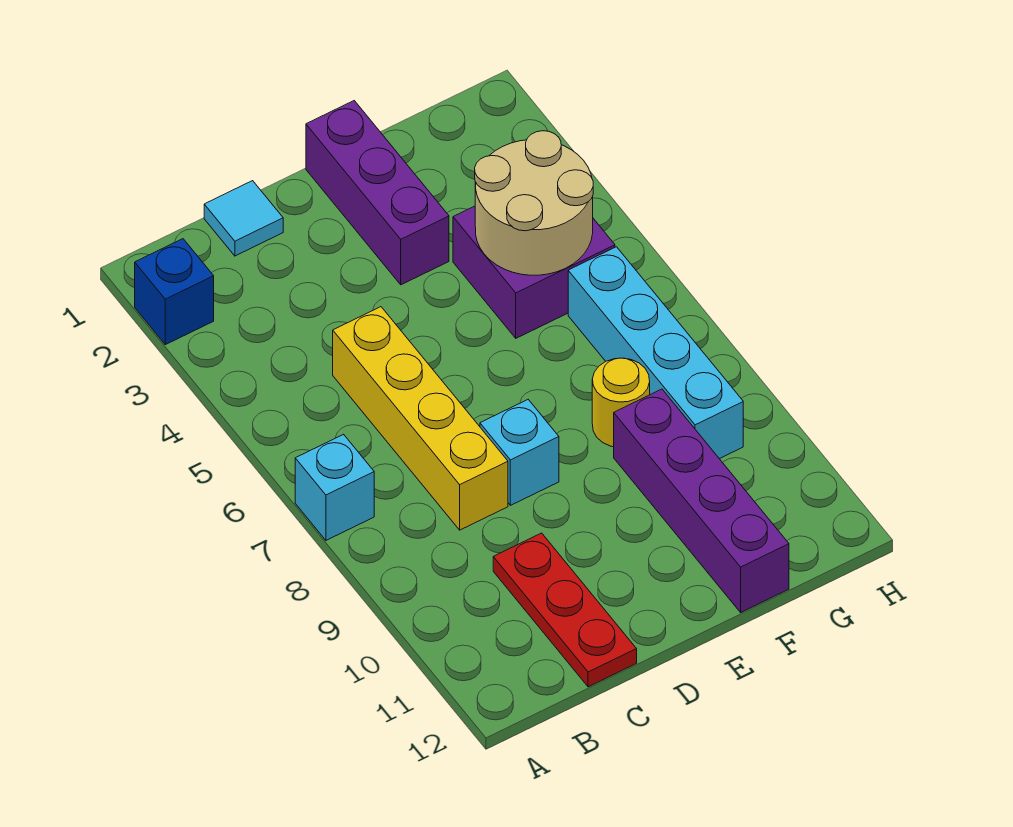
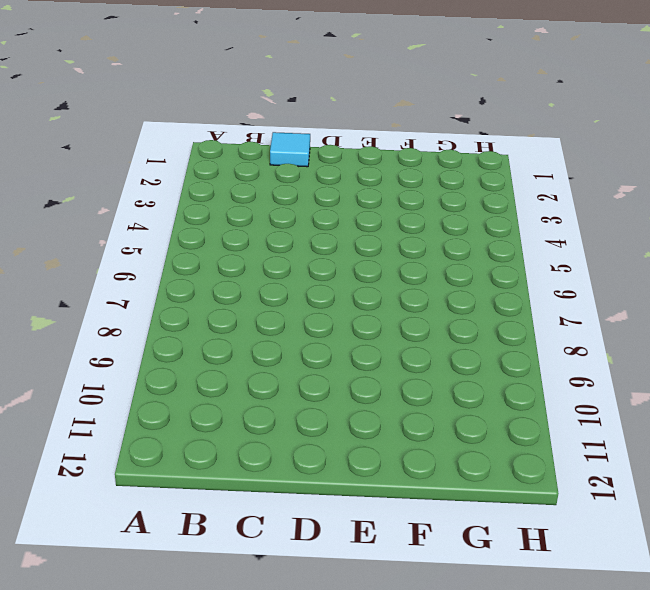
none -> blue brick A2 level 1
none -> cyan brick A7 level 1
none -> yellow brick C5:C8 level 1

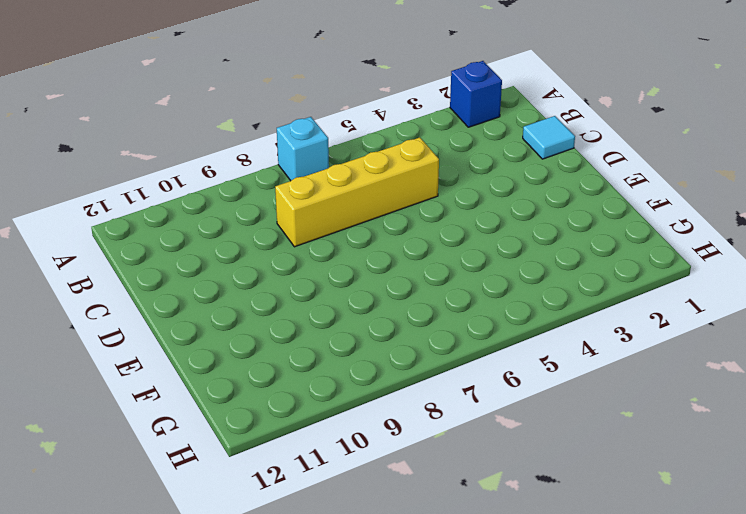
none -> red plate C10:C12 level 1
none -> cyan brick D8 level 1
none -> purple brick E1:E3 level 1

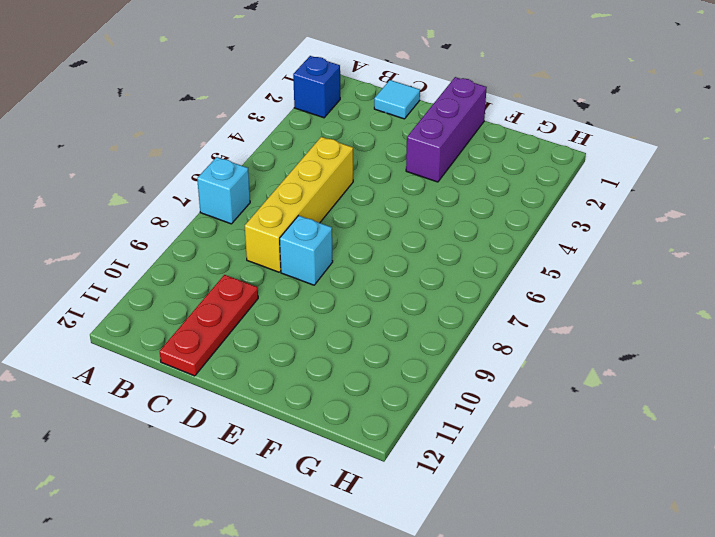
none -> purple brick F4:G5 level 1
none -> yellow round brick F8 level 1
none -> purple brick F9:F12 level 1

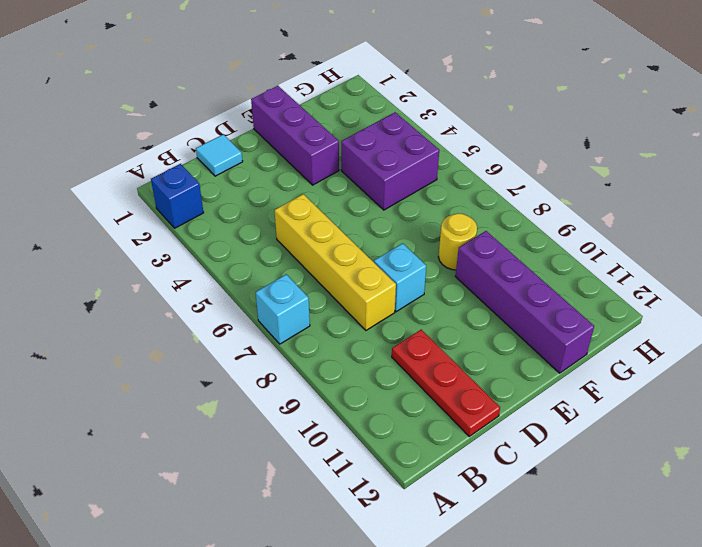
none -> cyan brick G6:G9 level 1
none -> tan round brick F4:G5 level 2

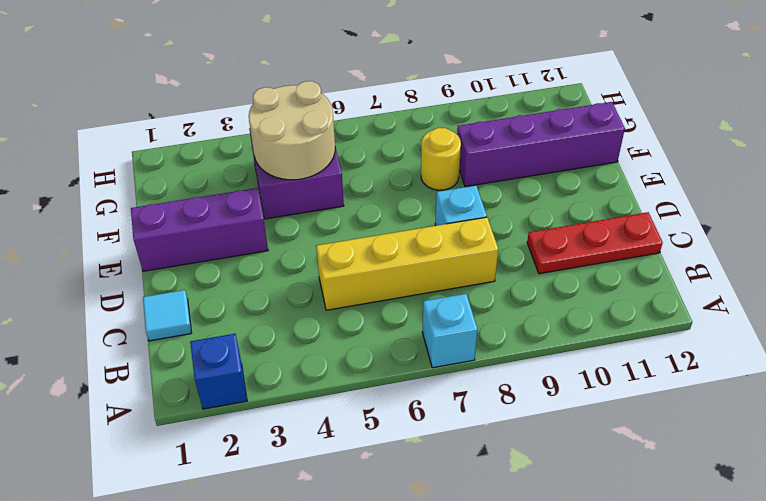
none -> cyan brick G6:G9 level 1

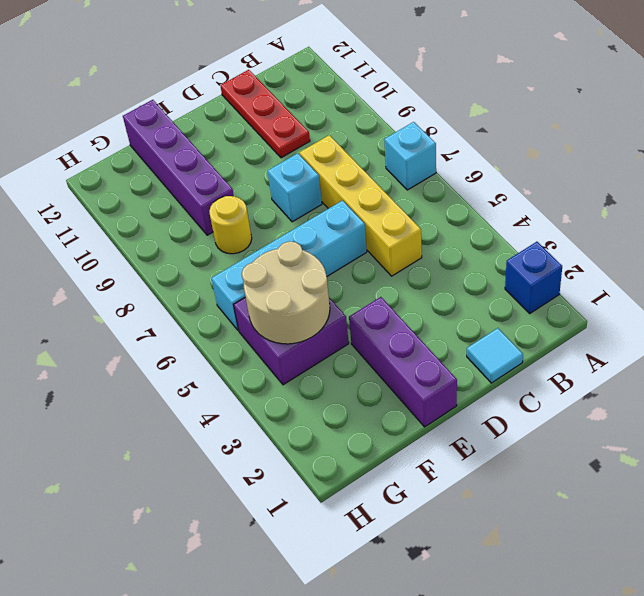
cyan brick D6:G6 level 1 -> cyan brick G6:G9 level 1

